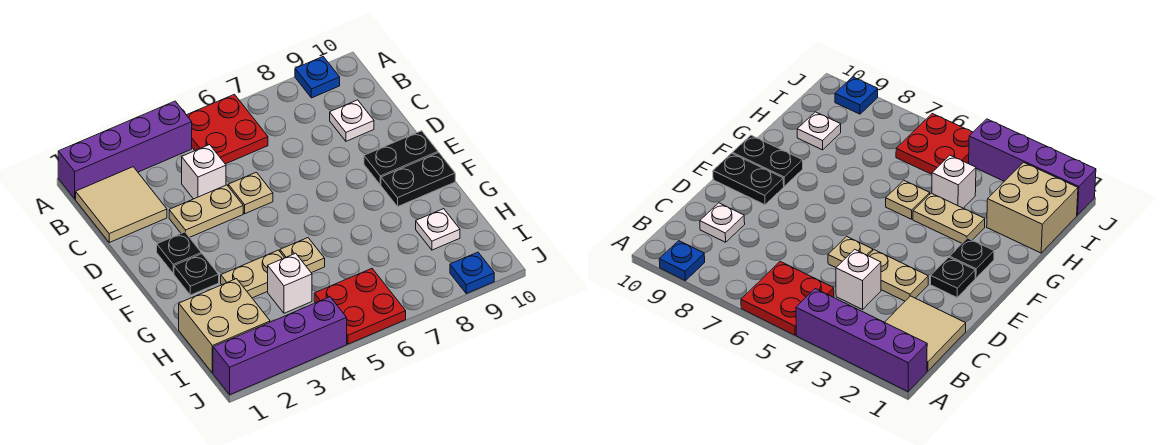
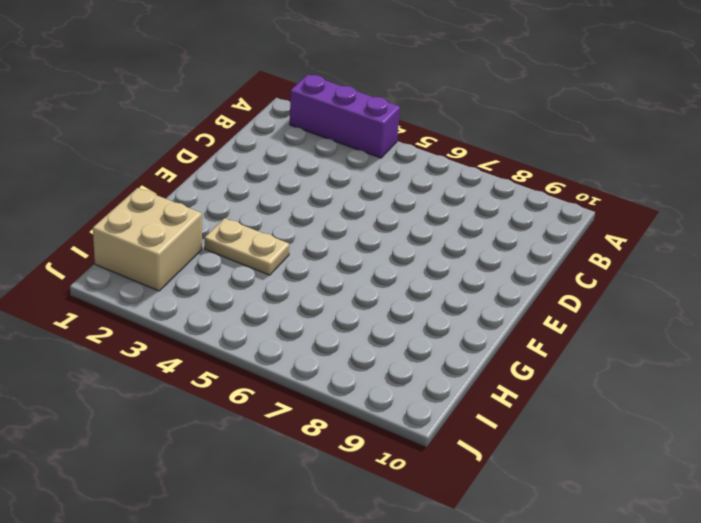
purple brick A2:A4 level 1 -> purple brick A1:A4 level 1
none -> red plate A5:B6 level 1
none -> blue plate A9 level 1
none -> tan tile B1:C2 level 1

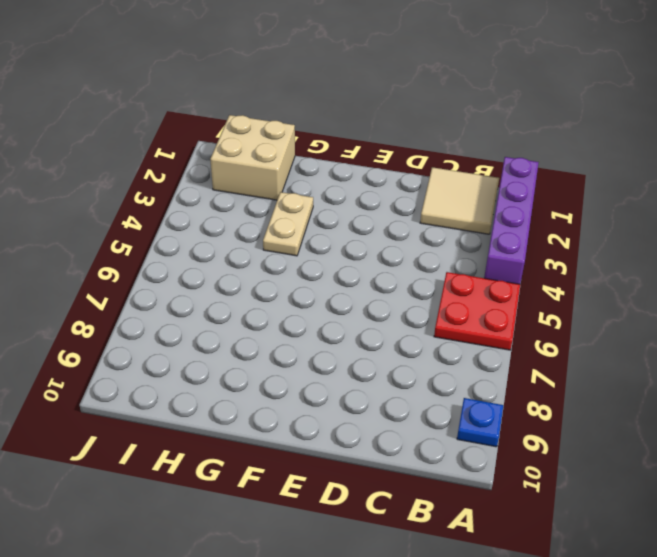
none -> white brick C4 level 1
none -> white plate C9 level 1
none -> tan plate D3:D4 level 1

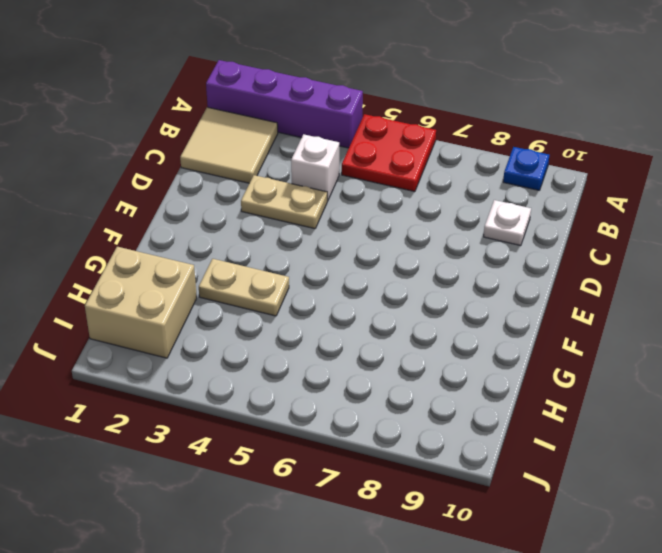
none -> tan plate D5 level 1
none -> black plate E2 level 1
none -> black plate E9:E10 level 1

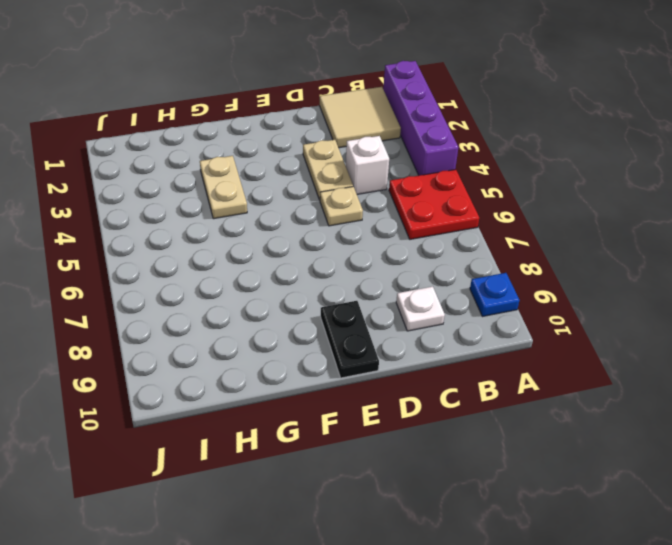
none -> black plate E2 level 1
none -> black plate F2 level 1
none -> black plate F9:F10 level 1

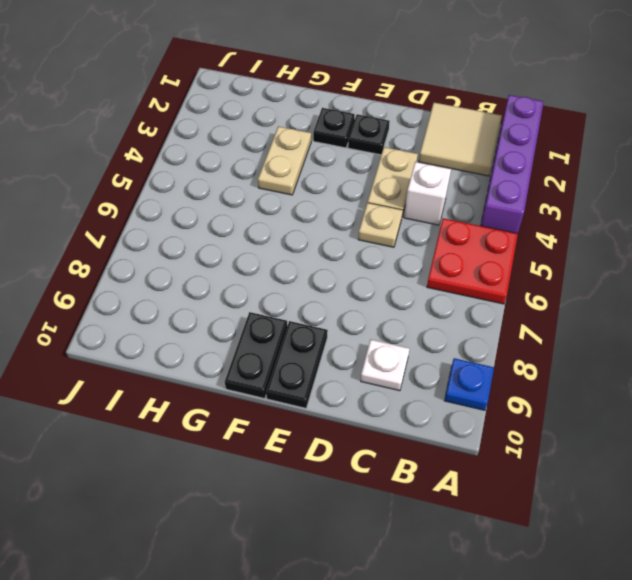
none -> tan plate G5 level 1
none -> tan brick H1:I2 level 1
none -> white brick H4 level 1

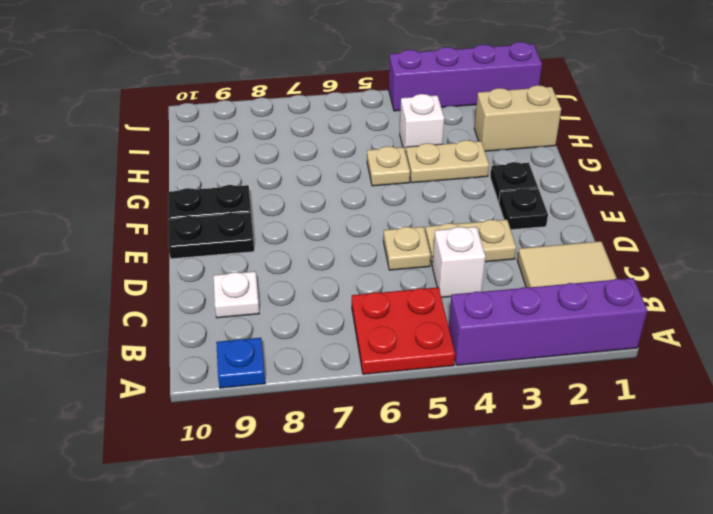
tan brick H1:H2 level 1 -> tan brick H1:I2 level 1
none -> white plate H9 level 1
none -> red plate I5:J6 level 1
none -> blue plate J9 level 1

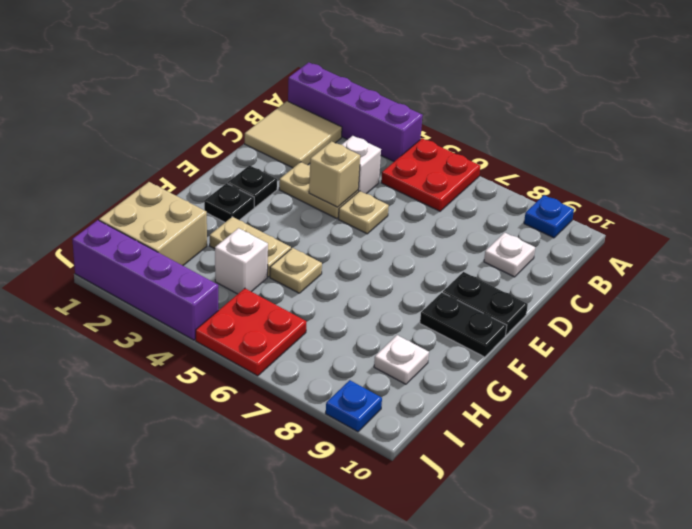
tan brick D4 level 2 -> none

